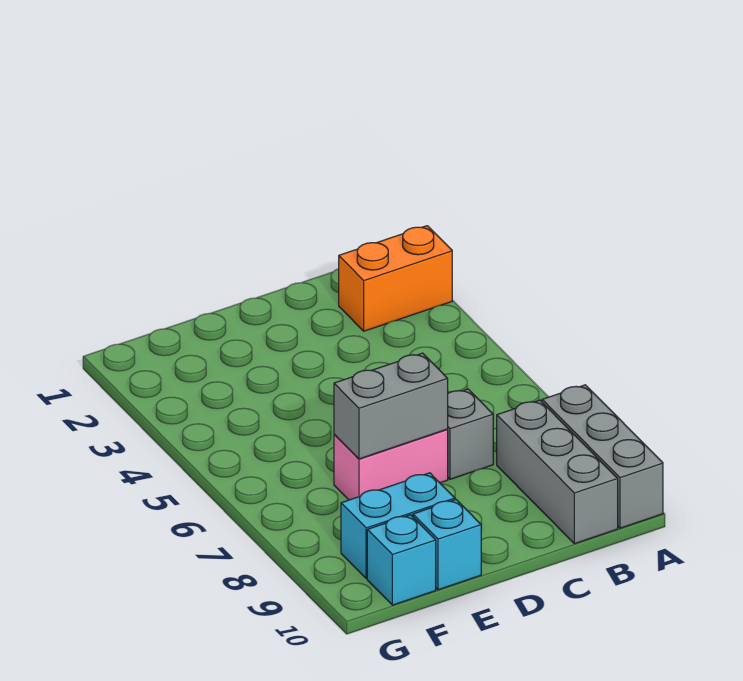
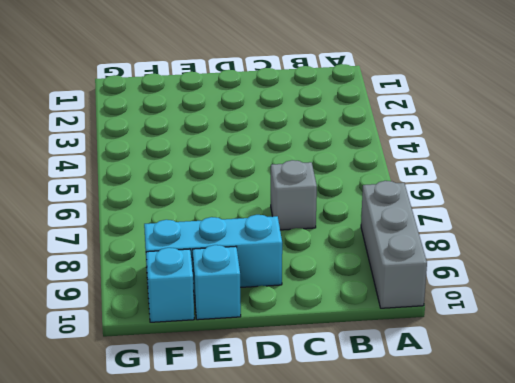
cyan brick D9:F9 level 1 -> cyan brick E9:F9 level 1
none -> orange brick A2:B2 level 1
none -> grey brick B8:B10 level 1

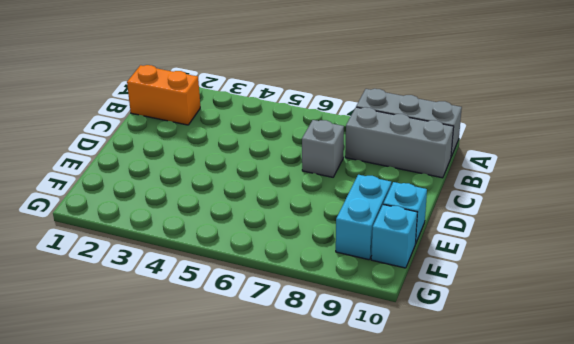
orange brick B1:B2 level 1 -> orange brick A2:B2 level 1
none -> pink brick D7:E7 level 1
none -> grey brick D7:E7 level 2

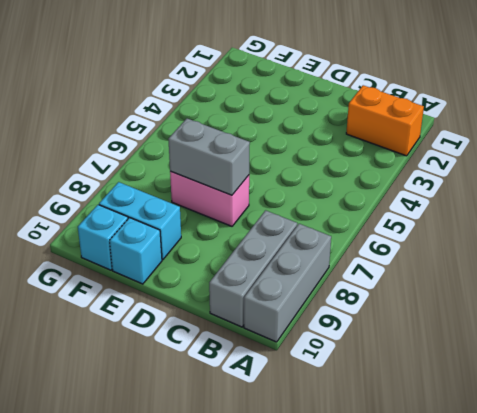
none -> grey brick C7 level 1

